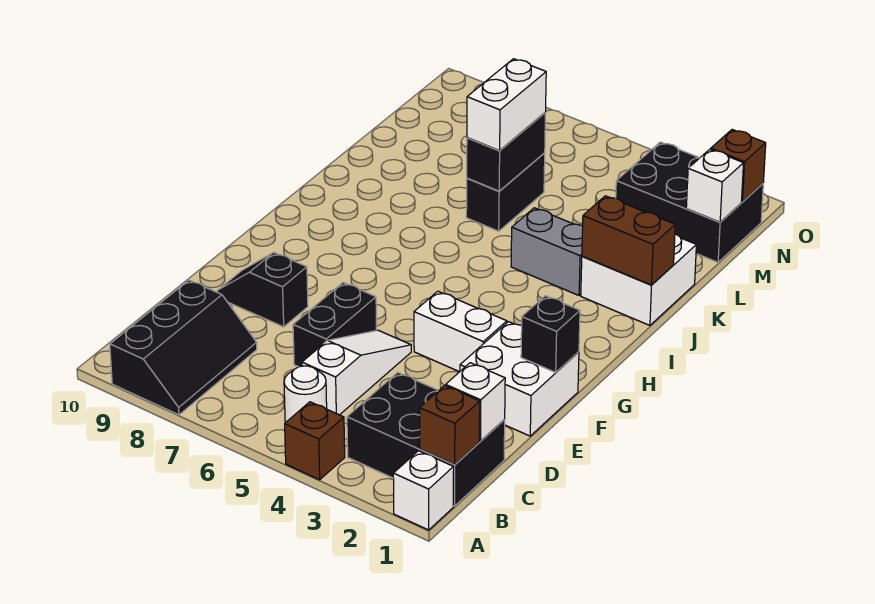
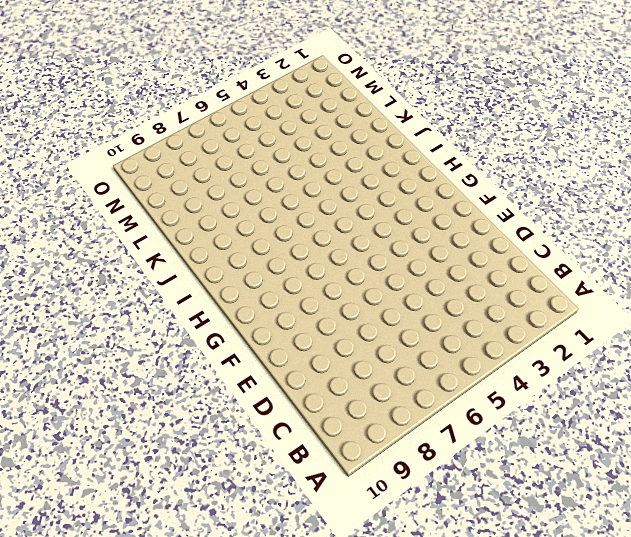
none -> white brick A1 level 1
none -> brown brick A4 level 1
none -> black slope A8:C9 level 1 top 9

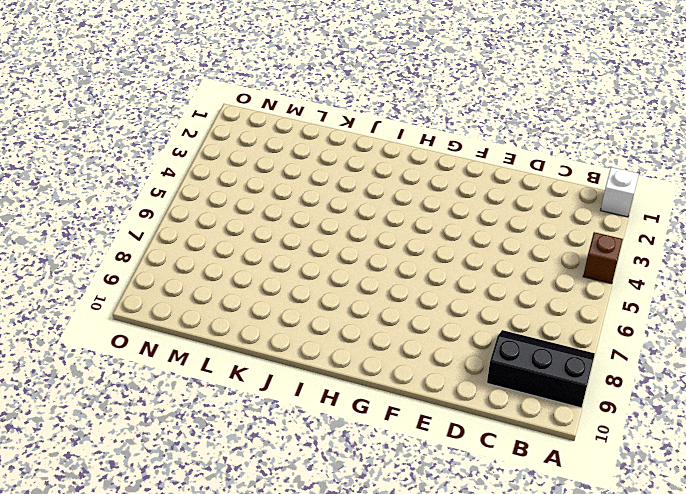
none -> black brick B1:C3 level 1
none -> white round brick B5 level 1
none -> white slope C5:E5 level 1 top C

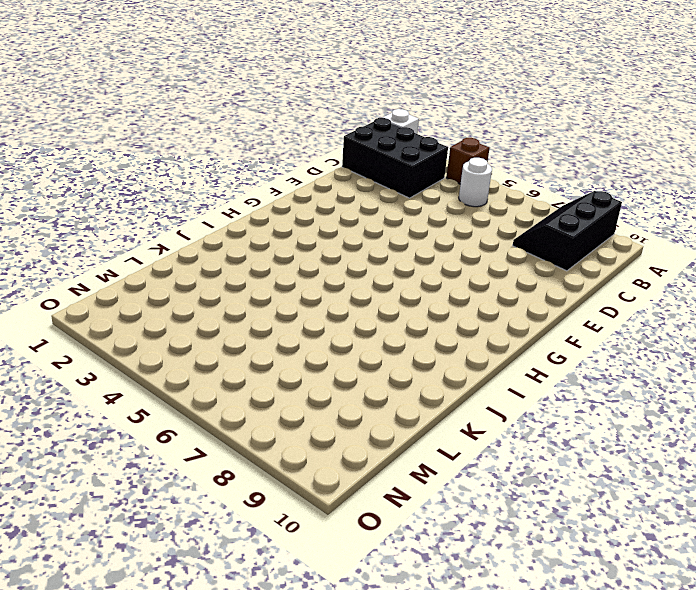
none -> white slope C5:E5 level 1 top C
none -> black brick D6:E6 level 1
none -> white brick E1:F2 level 1

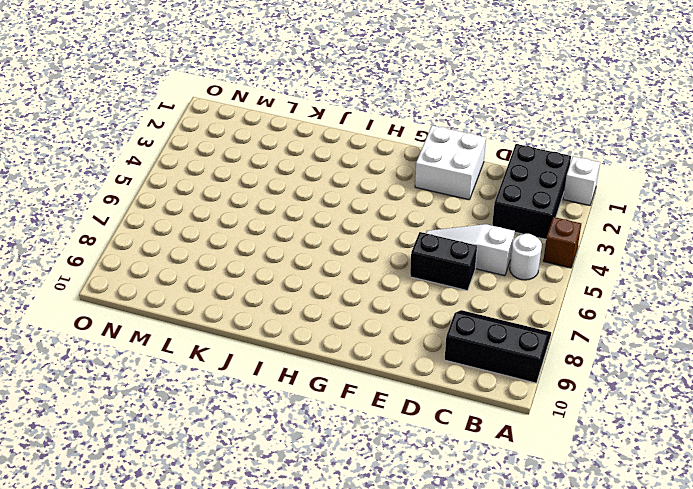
none -> black slope E8:E9 level 1 top 8
none -> white brick F3:F4 level 1
none -> white brick J1:K2 level 1

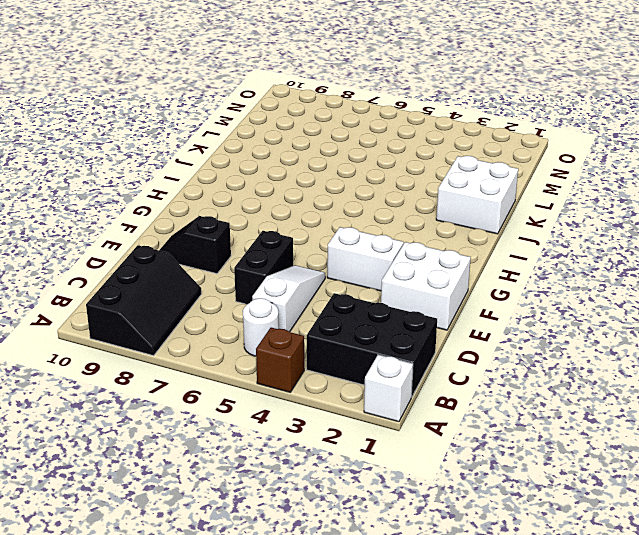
none -> grey brick J3:J4 level 1
none -> black brick K6:L6 level 1
none -> black brick M1:N3 level 1

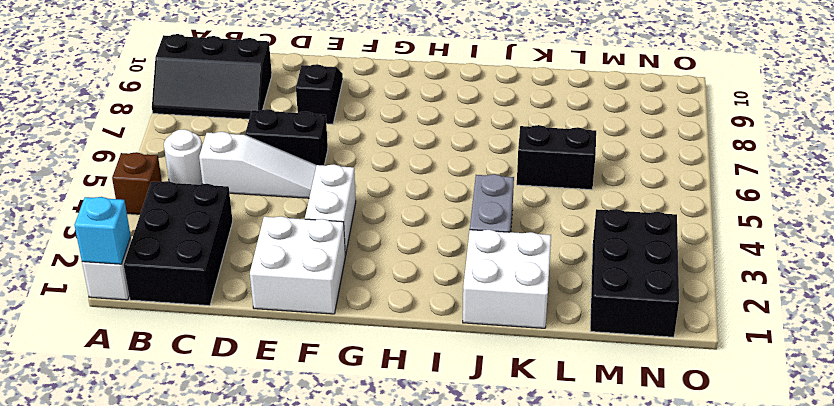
cyan brick A1 level 2 -> none
none -> brown brick B1 level 2
none -> white brick C1 level 2
none -> black brick F1 level 2

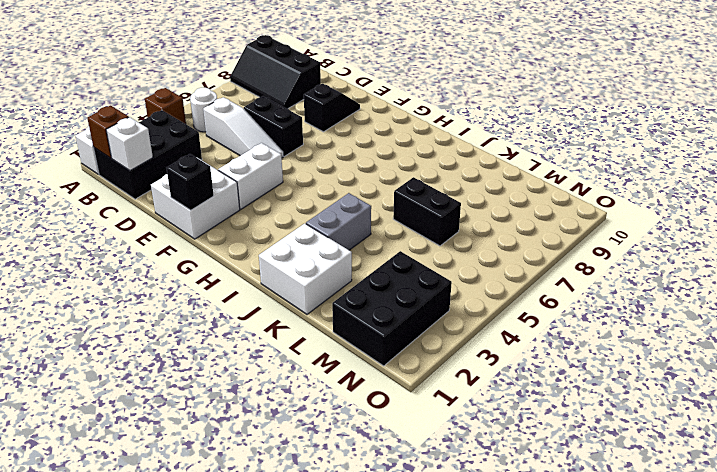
none -> brown brick J1:J2 level 2
none -> black brick K6:L6 level 2
none -> white brick M1 level 2

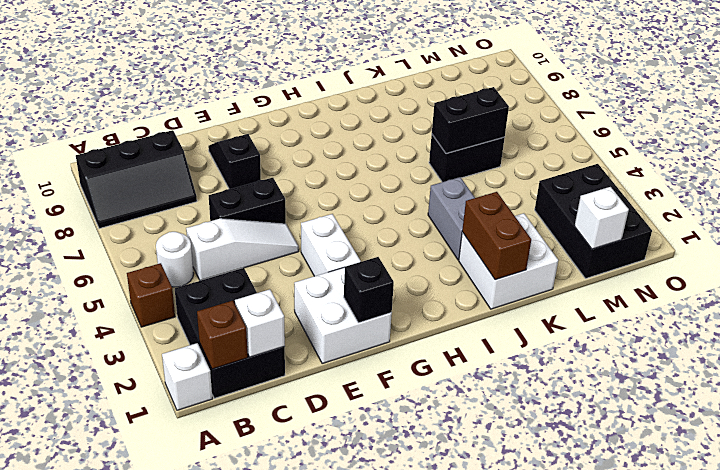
none -> brown brick N1 level 2
none -> white brick K6:L6 level 3

